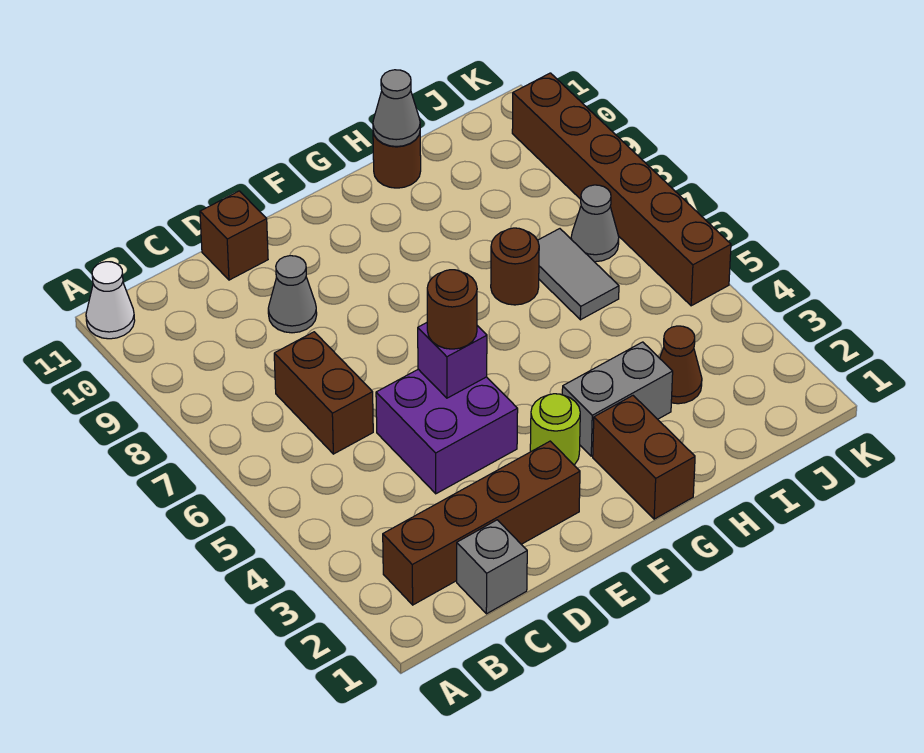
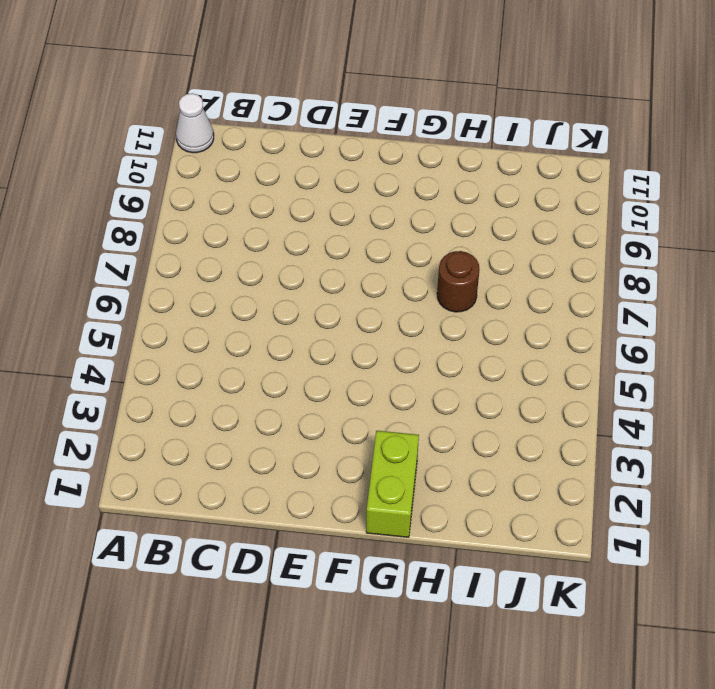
lime brick G1:G2 level 1 -> brown brick G1:G2 level 1
none -> brown brick B2:E2 level 1
none -> grey brick C1 level 1
none -> brown brick C6:C7 level 1

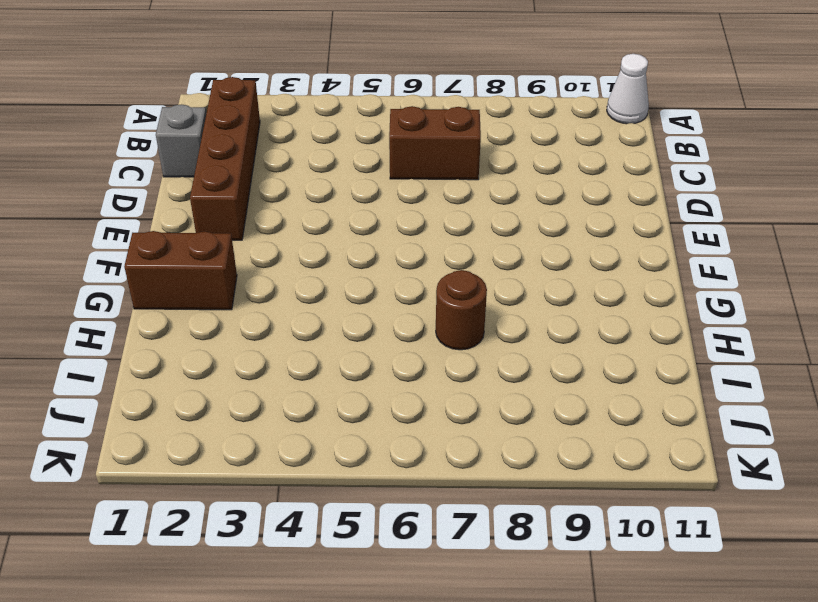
none -> purple brick D4:E5 level 1
none -> grey cone D9 level 1
none -> brown brick D11 level 1

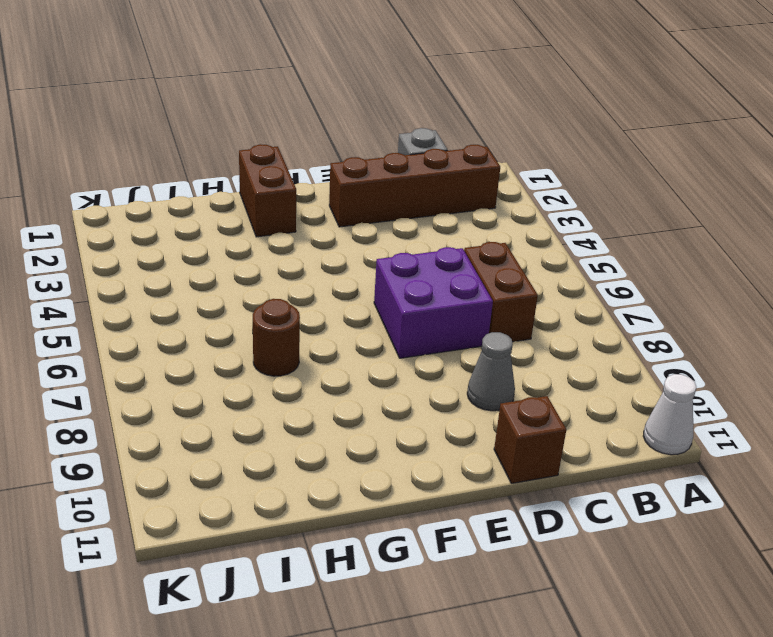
purple brick D6:E7 level 1 -> purple brick D4:E5 level 1
none -> lime round brick F3 level 1
none -> grey brick G3:H3 level 1
none -> brown round brick H11 level 1

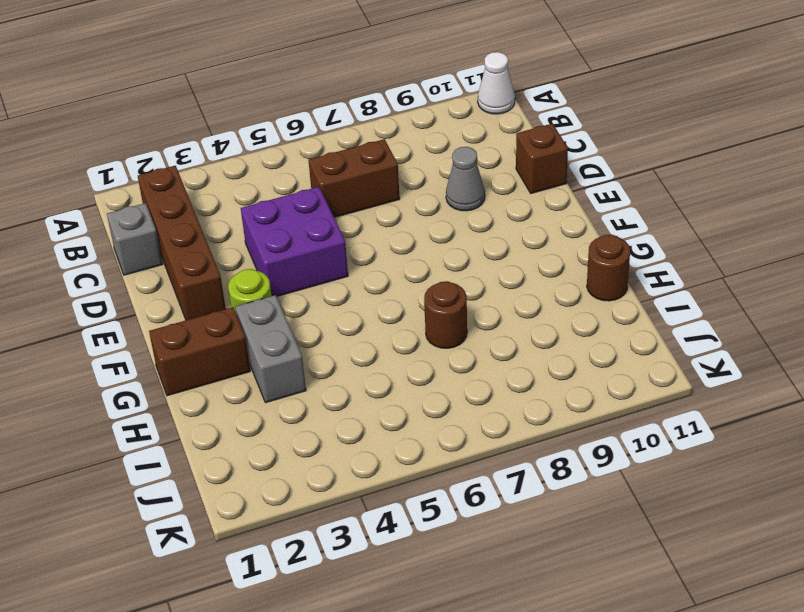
none -> brown cone I3 level 1
none -> grey tile I6:I7 level 1
none -> grey cone J7 level 1

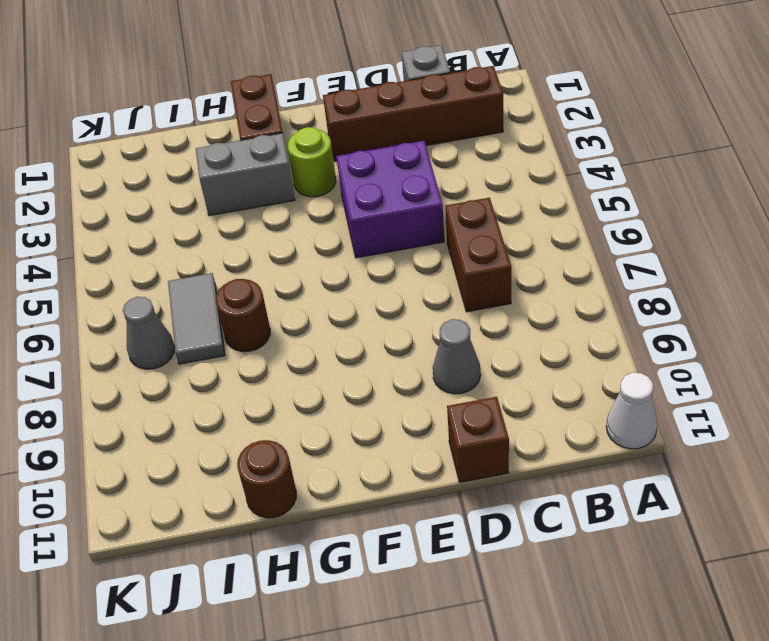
none -> brown cone I3 level 1
none -> brown brick K5:K10 level 1
none -> purple brick E5 level 2

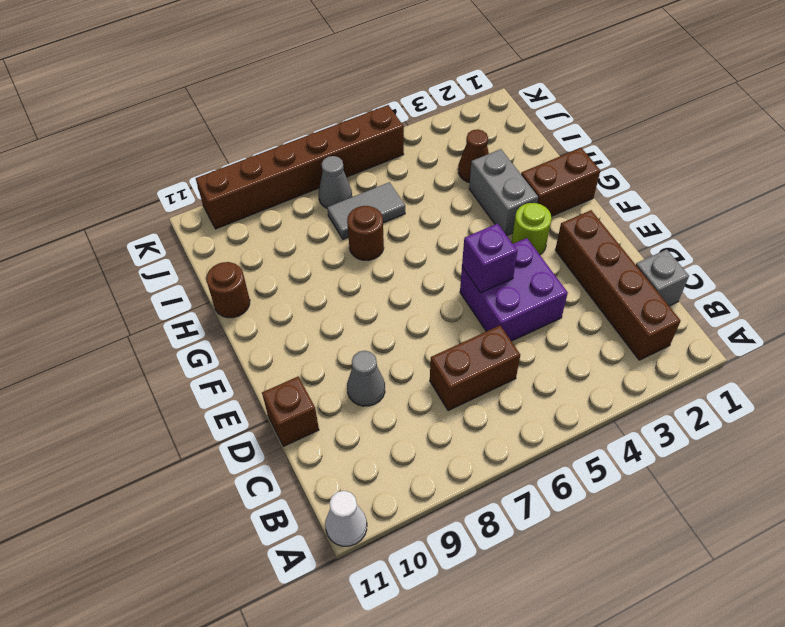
none -> grey cone H11 level 2
none -> brown round brick E5 level 3

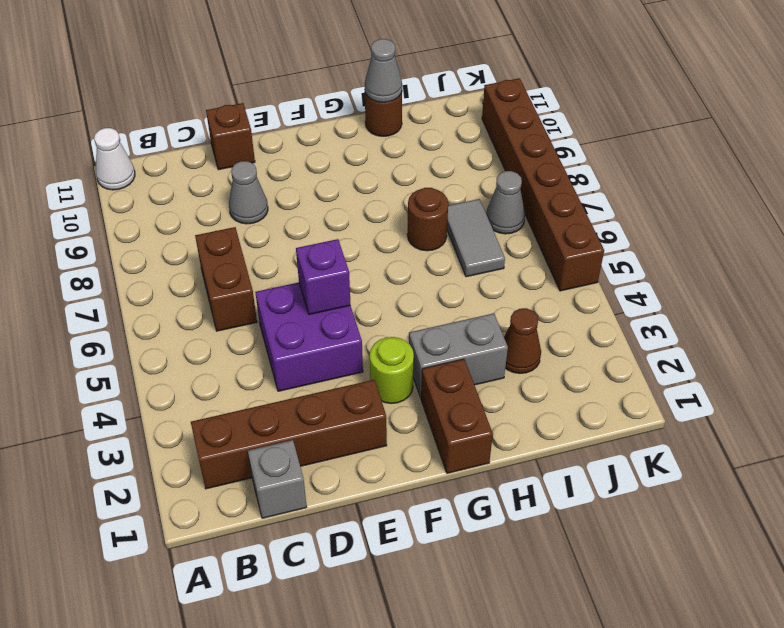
none -> brown round brick E5 level 3

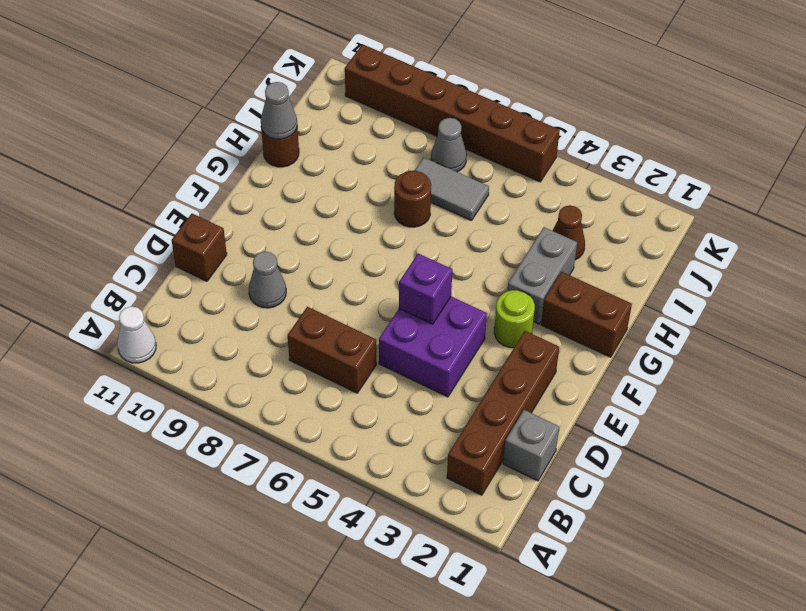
none -> brown round brick E5 level 3

